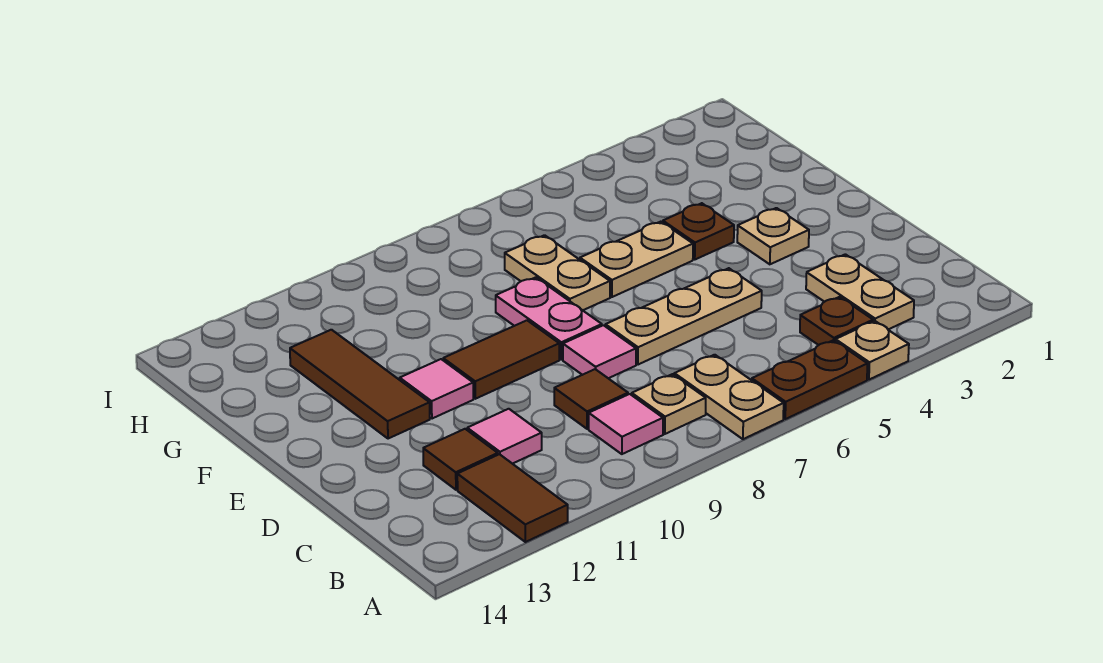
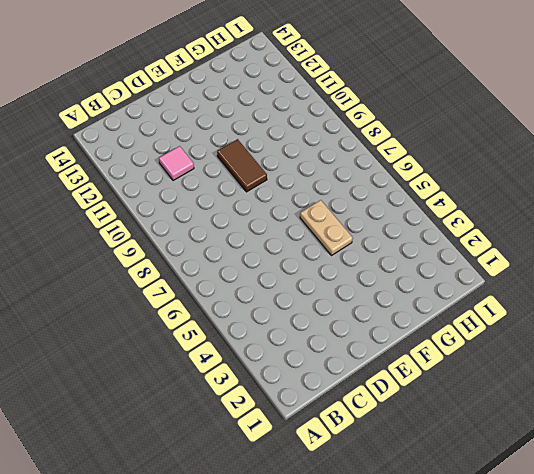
none -> tan plate A4 level 1
none -> brown plate A5:A6 level 1
none -> tan plate A7:B7 level 1

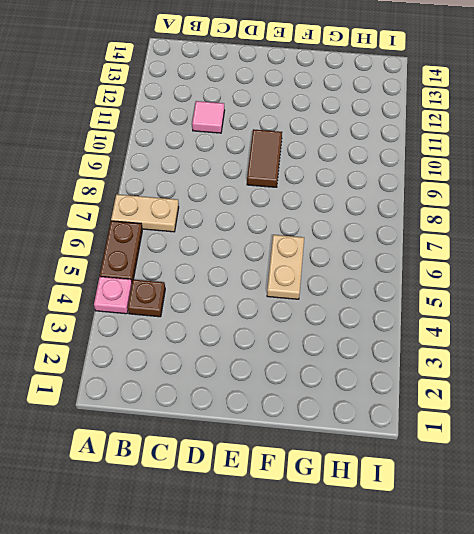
pink plate A4 level 1 -> tan plate A4 level 1
none -> brown tile A12:B12 level 1
none -> tan plate B3:C3 level 1
none -> tan plate B8 level 1

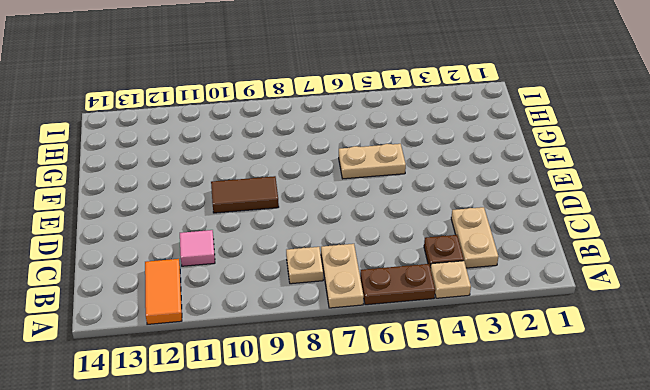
orange tile A12:B12 level 1 -> brown tile A12:B12 level 1
none -> pink tile B9 level 1
none -> brown tile C9 level 1
none -> brown tile C12 level 1

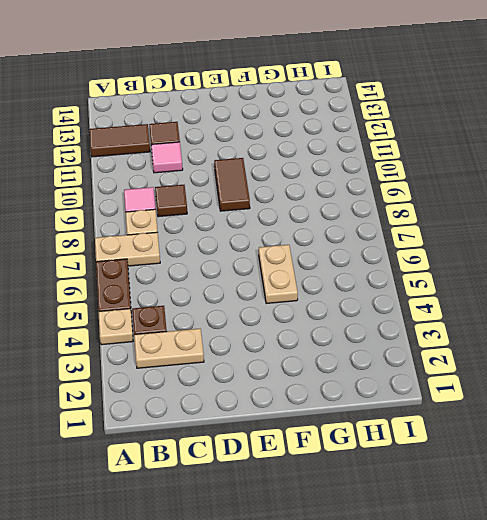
none -> tan plate D5:D7 level 1
none -> pink tile D8 level 1
none -> tan plate E3 level 1

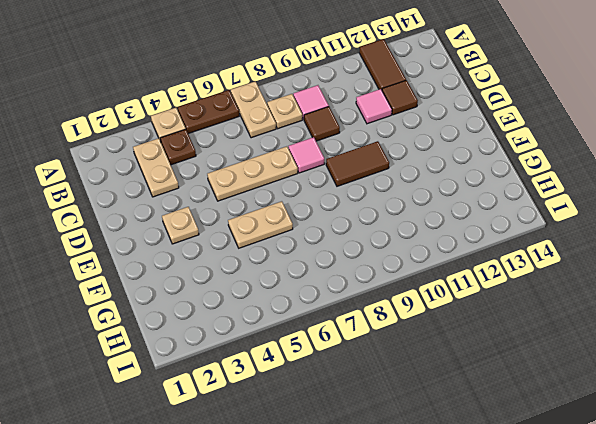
none -> pink plate E8:F8 level 1
none -> pink tile E11 level 1
none -> brown tile E12:G12 level 1

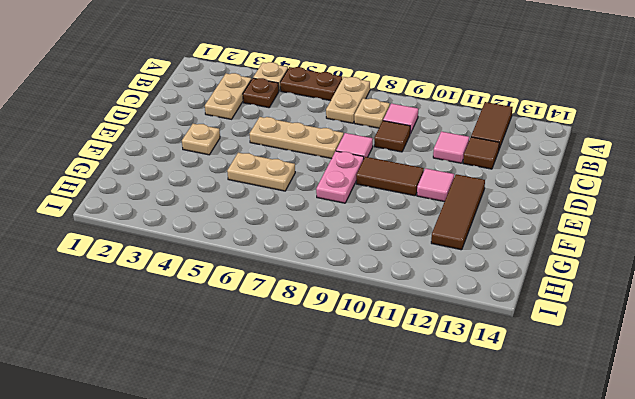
none -> brown plate F4 level 1
none -> tan plate F7:G7 level 1

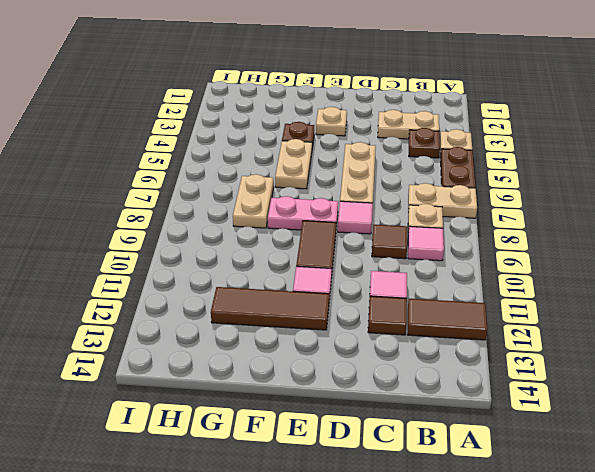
tan plate G7:G8 level 1 -> tan plate F7:G7 level 1

